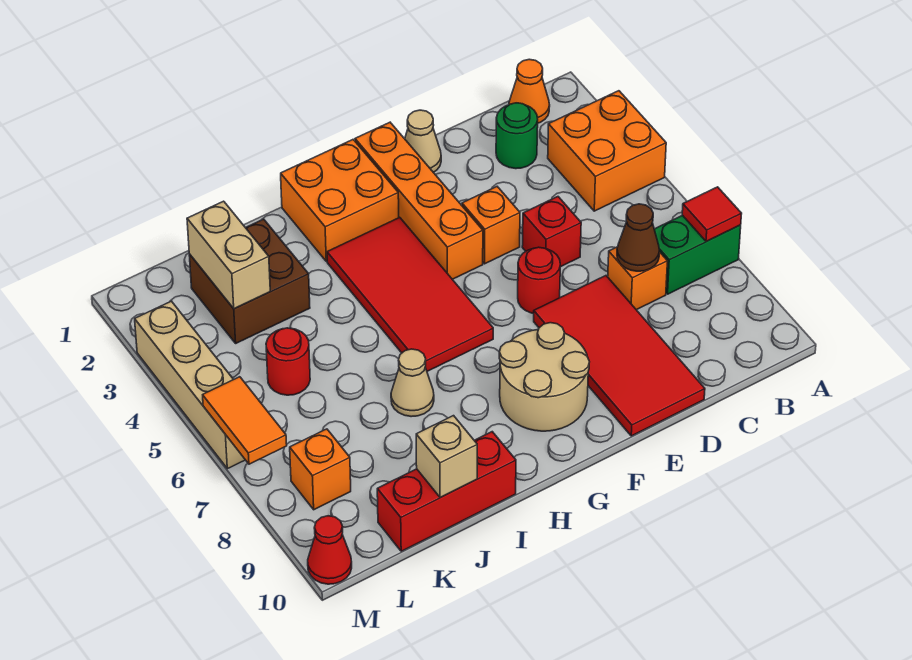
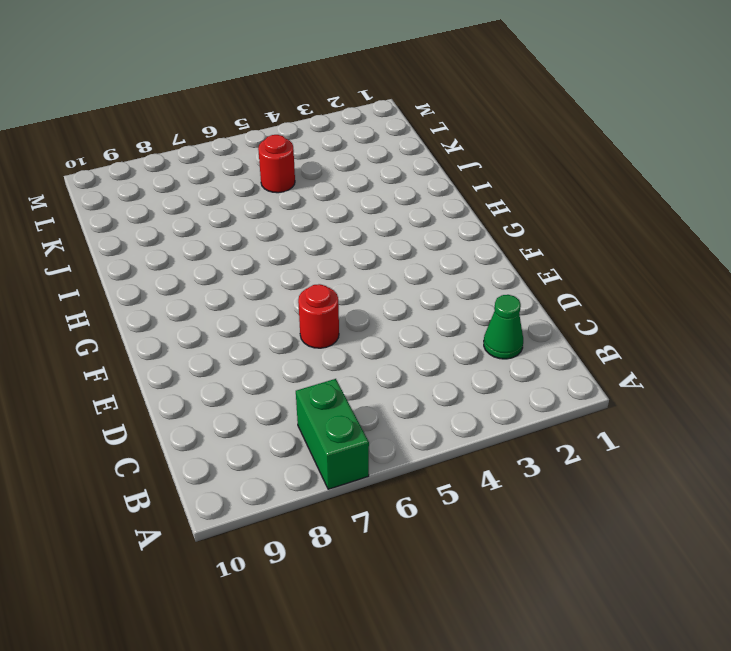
green cone C2 level 1 -> green round brick C2 level 1
none -> orange brick A3:B4 level 1
none -> orange cone B1 level 1
none -> orange brick C7 level 1

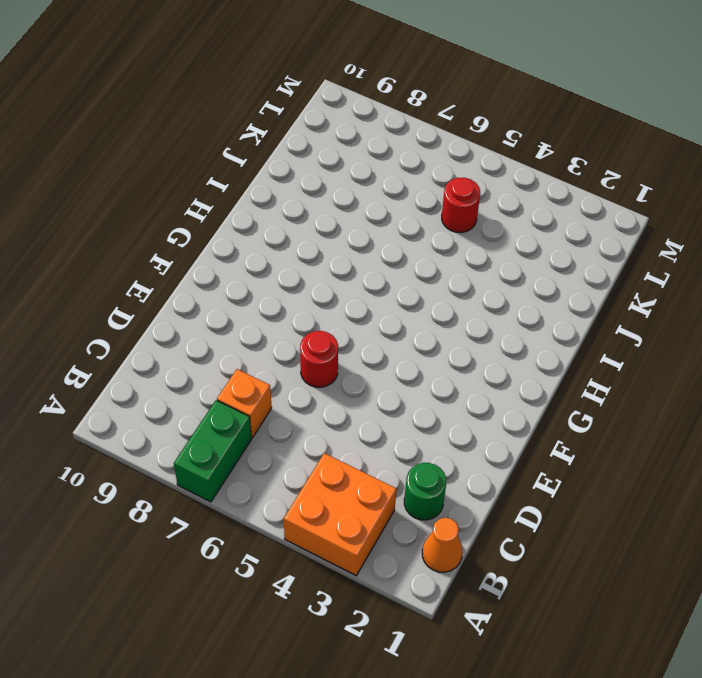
none -> red brick D5 level 1
none -> red tile D7:E10 level 1
none -> tan cone E1 level 1

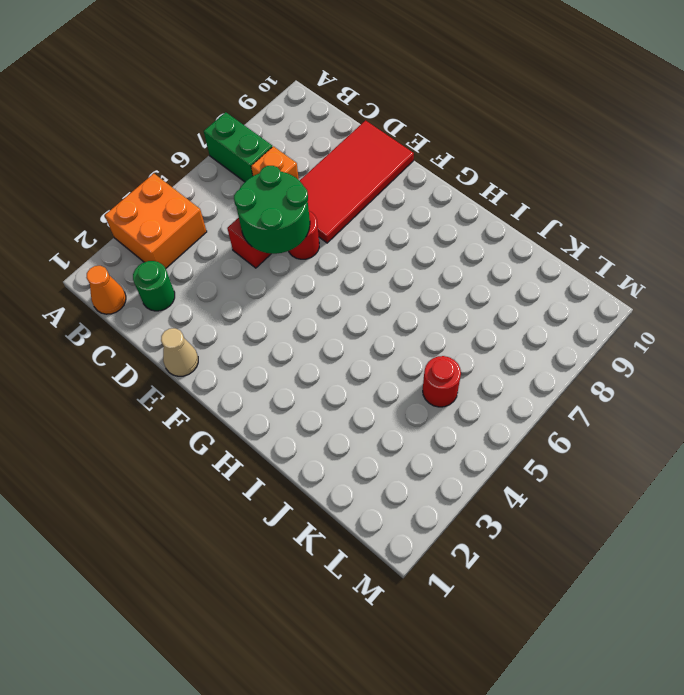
green round brick D5:E6 level 2 -> none
none -> orange brick E4 level 1
none -> orange brick F1:F4 level 1
none -> tan round brick F8:G9 level 1

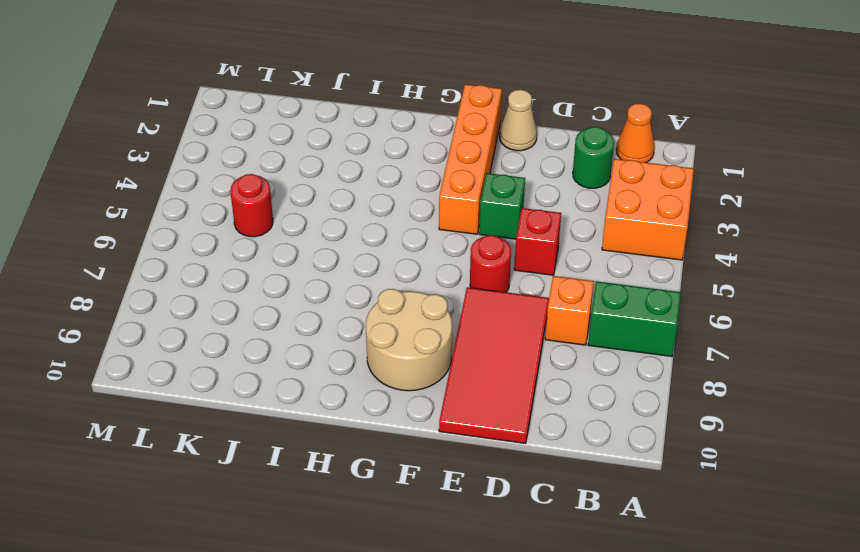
green brick E4 level 1 -> orange brick E4 level 1
none -> orange brick G1:H2 level 1
none -> red tile G3:H6 level 1
none -> tan cone I7 level 1

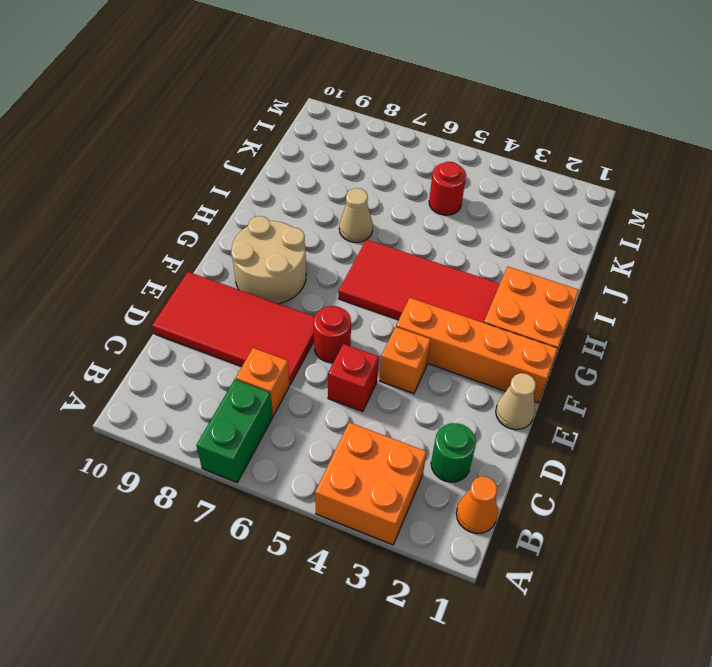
none -> red brick I10:K10 level 1
none -> brown brick J2:K3 level 1
none -> orange brick L8 level 1

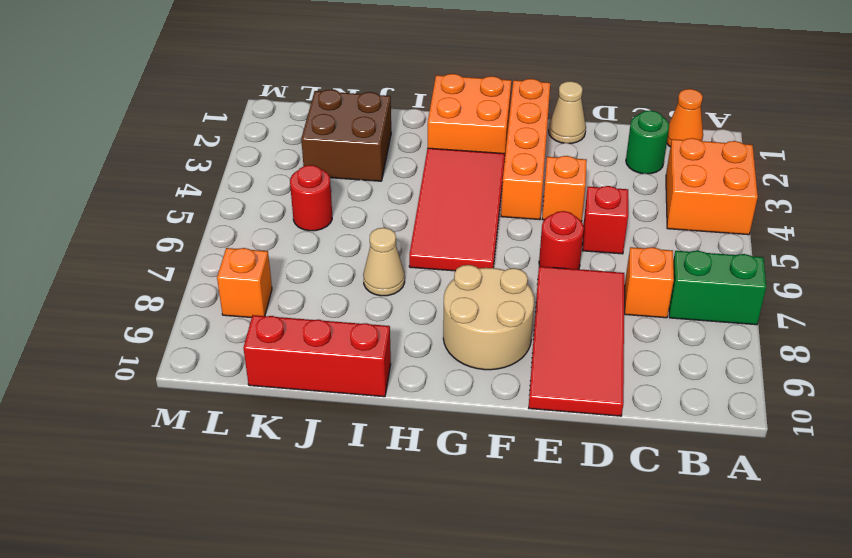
none -> tan brick M3:M6 level 1
none -> red cone M10 level 1
none -> red tile A7 level 2

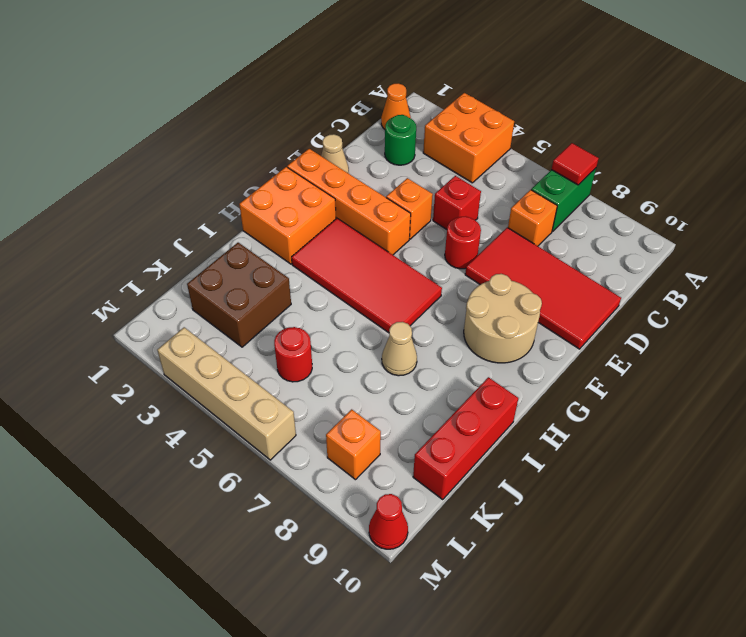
none -> brown cone C7 level 2
none -> tan brick J10 level 2
none -> tan brick K2:K3 level 2

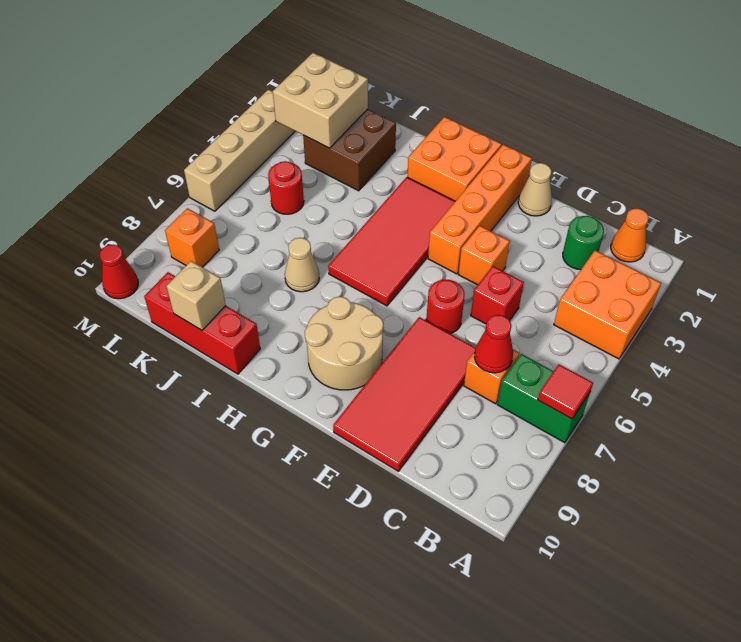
red cone C7 level 2 -> brown cone C7 level 2
tan brick K2:L3 level 2 -> tan brick K2:K3 level 2
none -> orange tile M6:M7 level 2

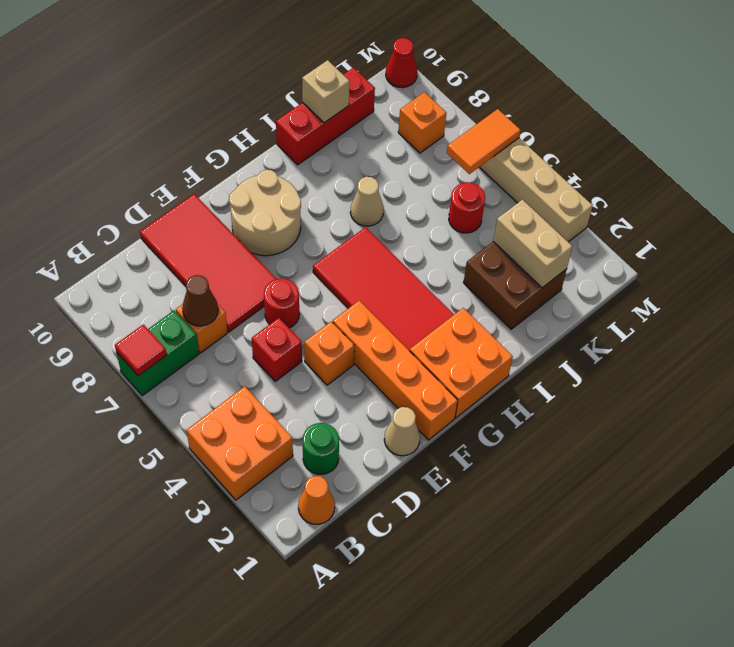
orange tile L6:M6 level 2 -> orange tile M6:M7 level 2

